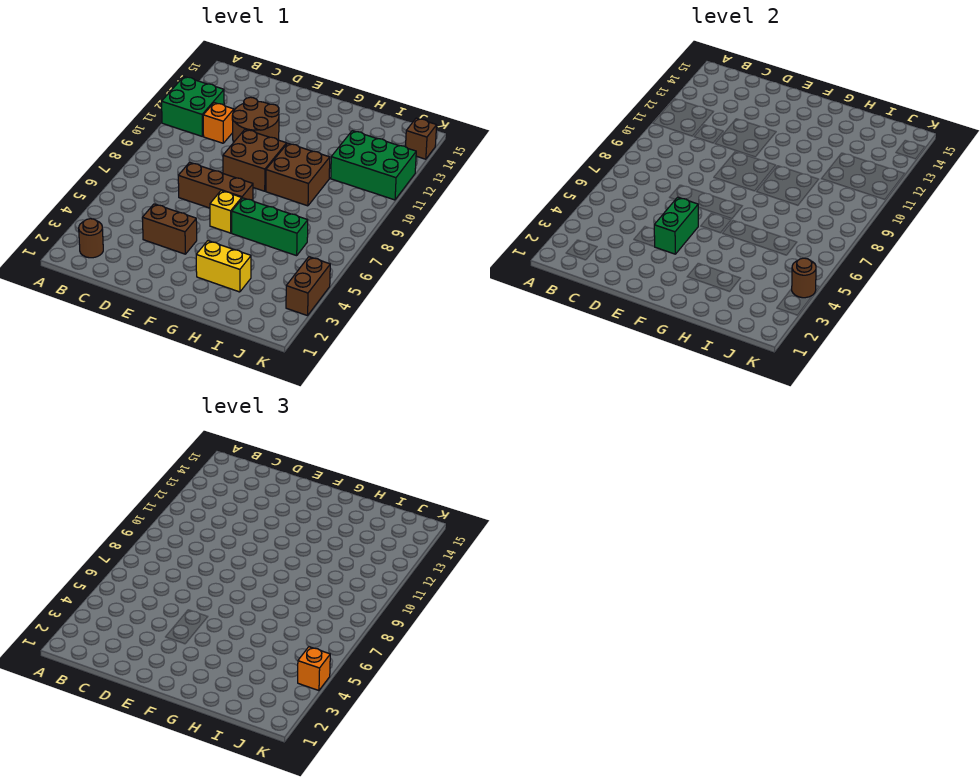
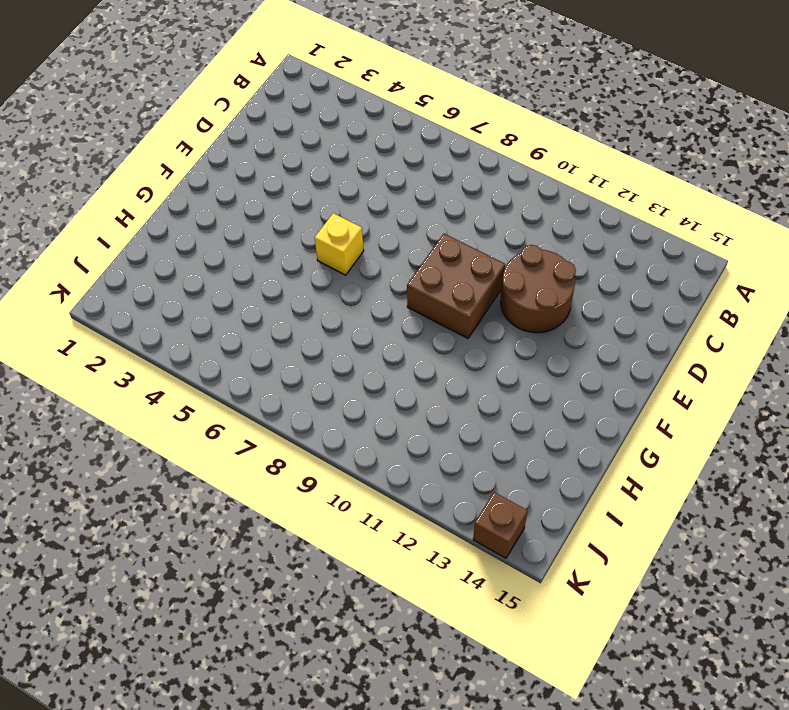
none -> green brick A11:B12 level 1
none -> brown round brick B2 level 1
none -> orange brick C11 level 1

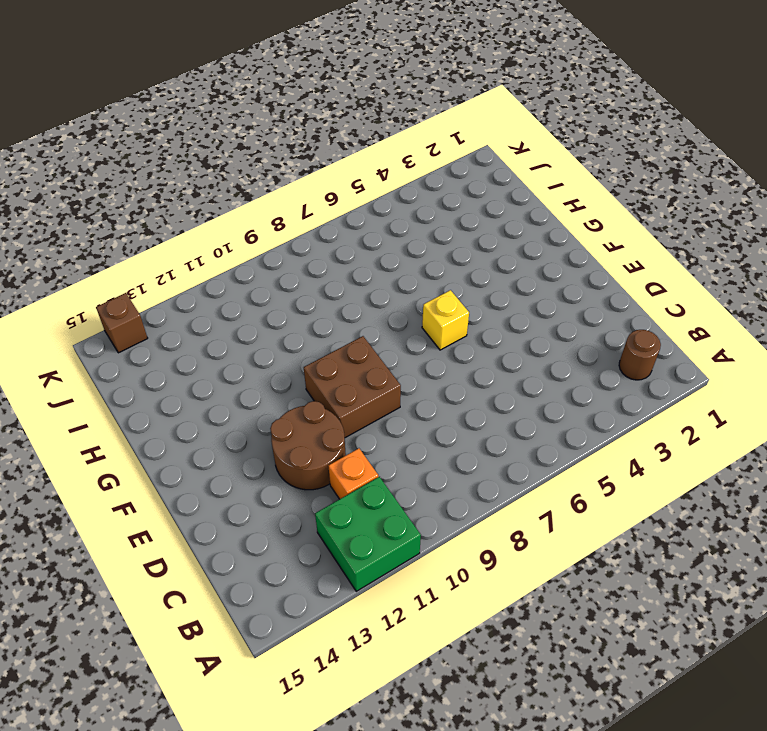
none -> brown brick D4:E4 level 1
none -> brown brick D7:F7 level 1
none -> yellow brick G3:H3 level 1

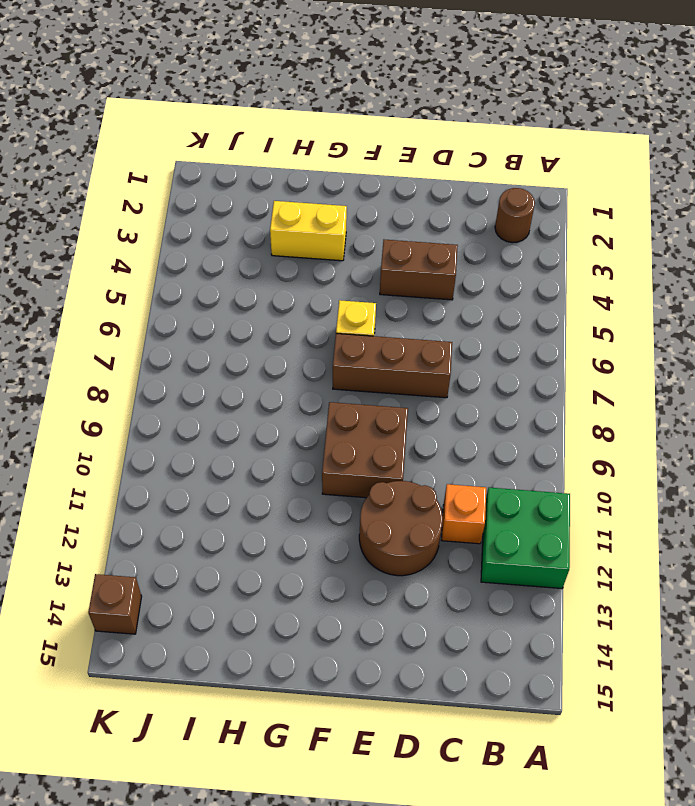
none -> green brick G6:I6 level 1
none -> brown brick G9:H10 level 1
none -> green brick I11:K12 level 1

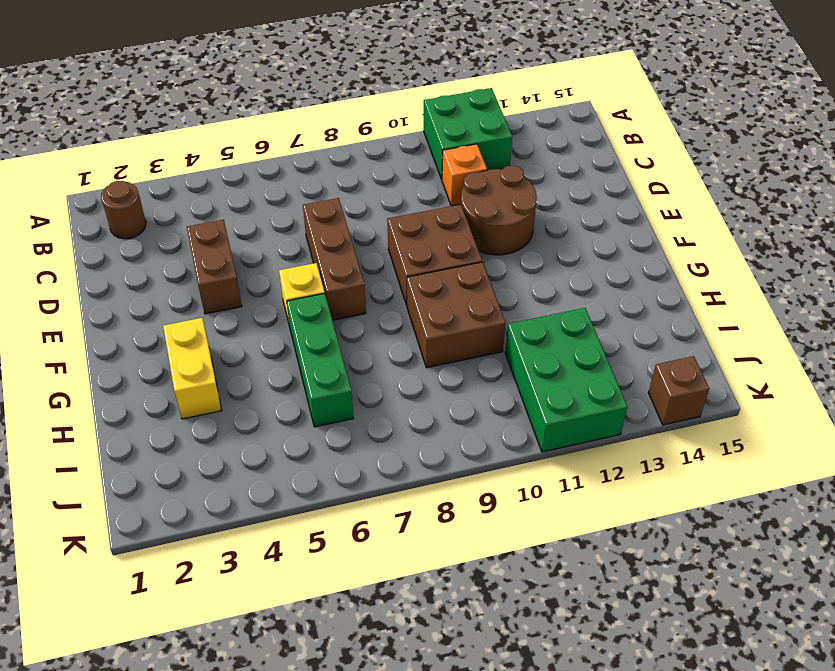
none -> brown brick K3:K4 level 1
none -> green brick E4:E5 level 2
none -> brown round brick K4 level 2

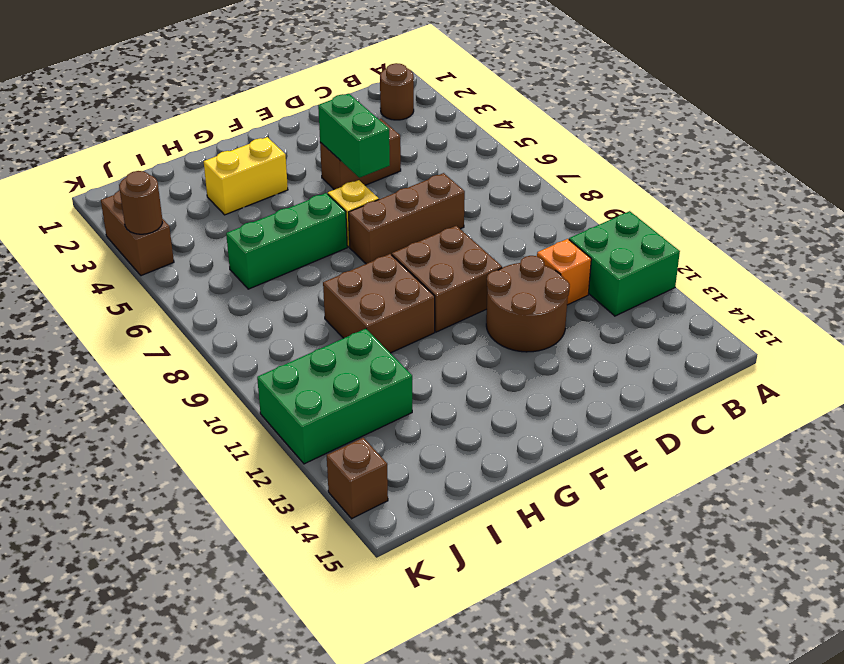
none -> orange brick K4 level 3

